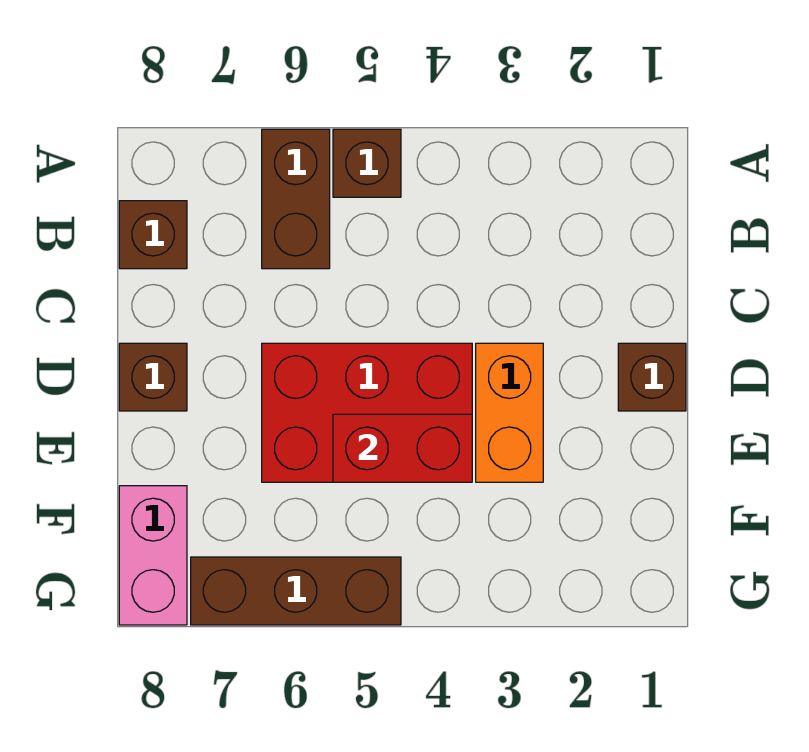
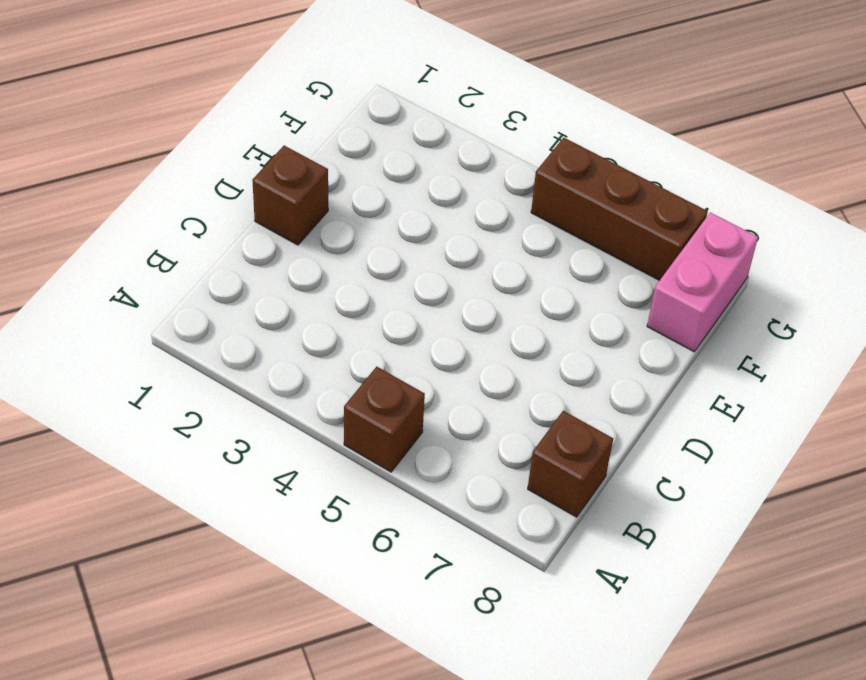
none -> brown brick A6:B6 level 1
none -> orange brick D3:E3 level 1

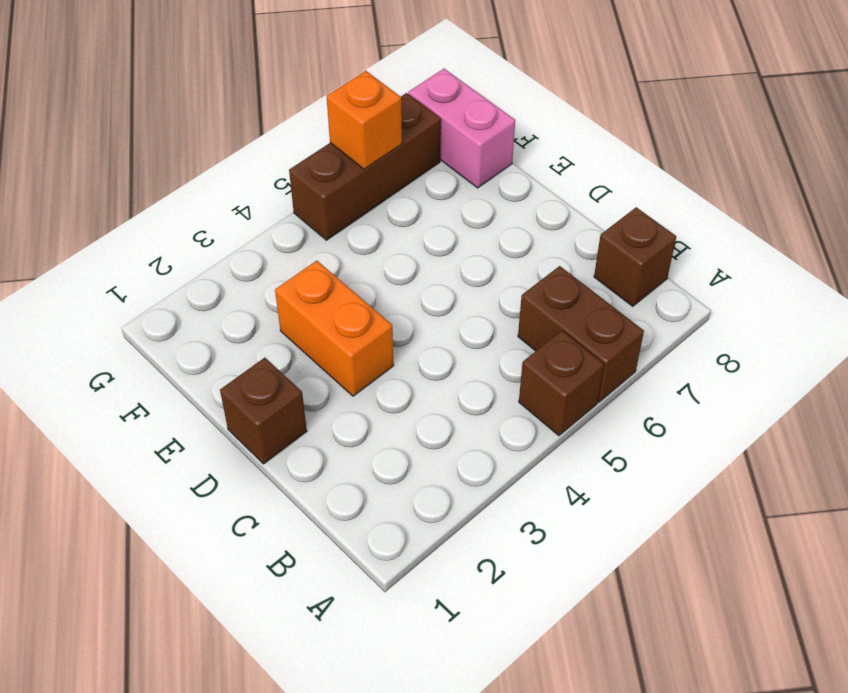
orange brick G6 level 2 -> none
none -> red brick D4:E6 level 1
none -> brown brick D8 level 1

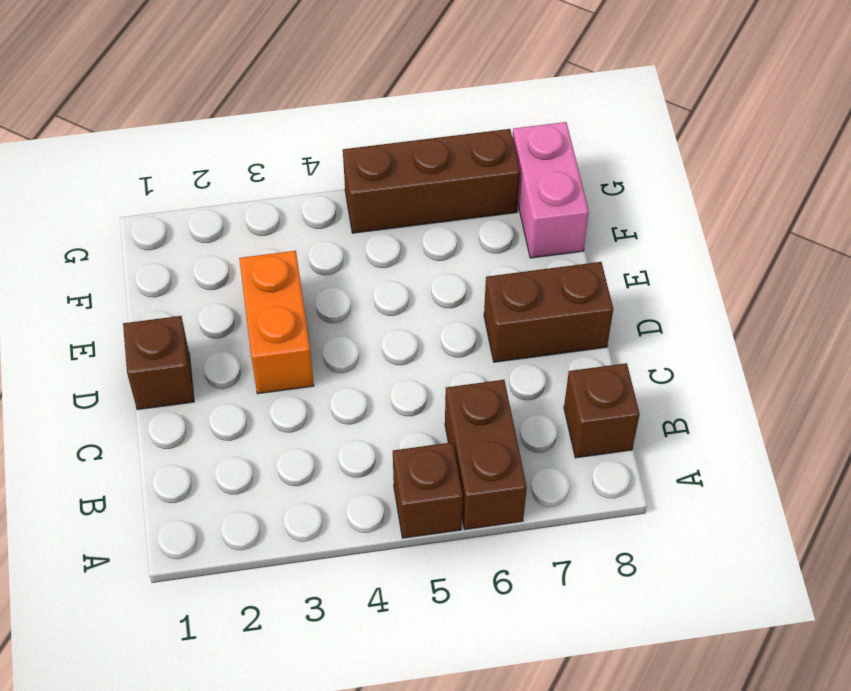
brown brick D7:D8 level 1 -> brown brick D8 level 1
none -> red brick D4:E6 level 1
none -> red brick E4:E5 level 2

